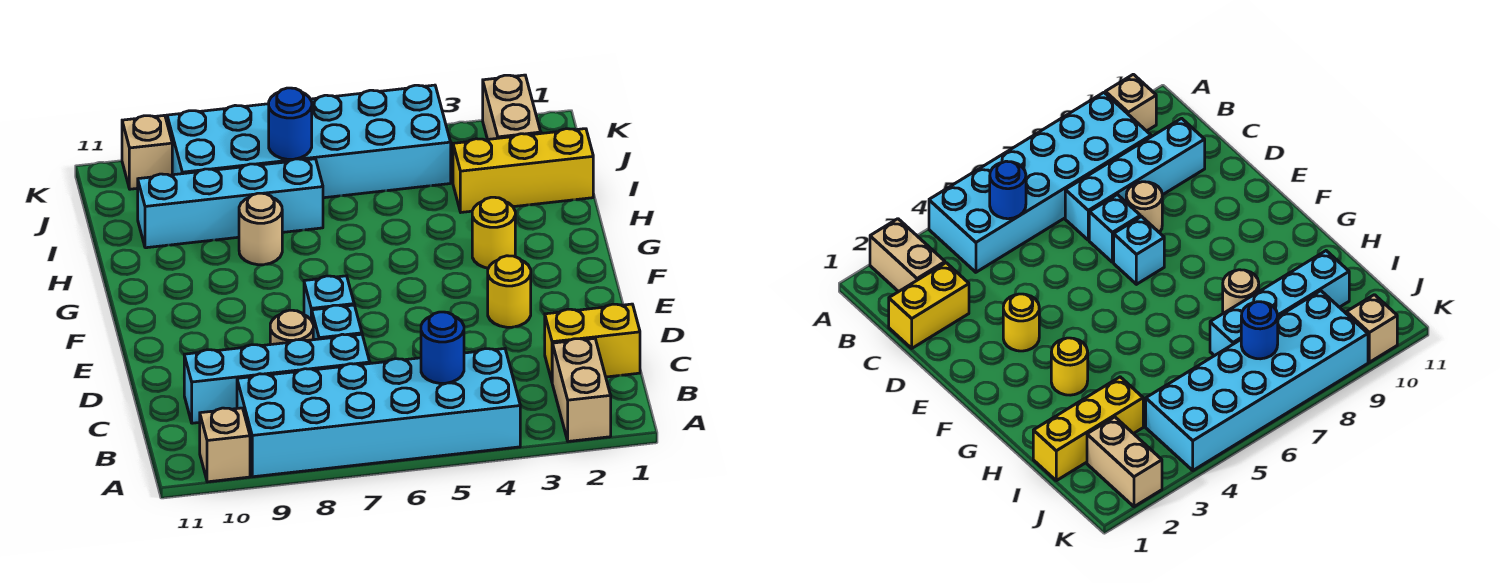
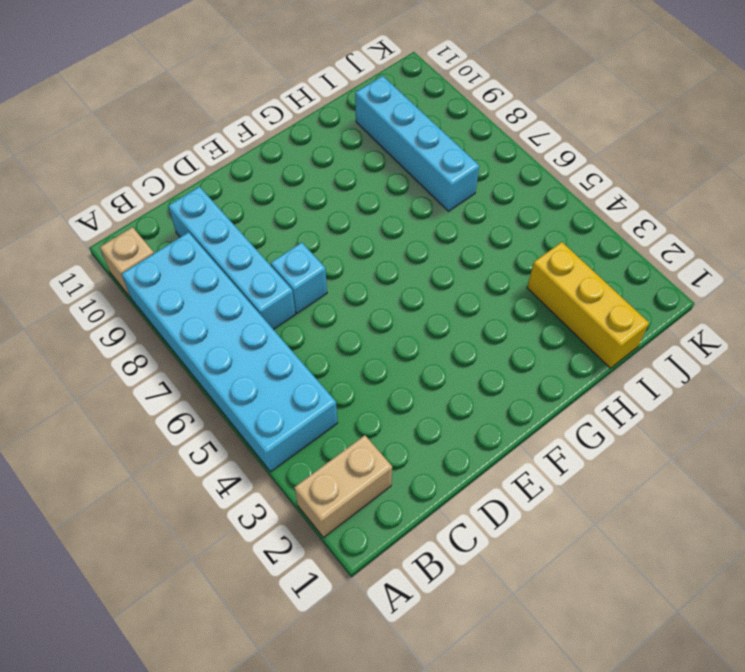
none -> yellow brick C1:C2 level 1
none -> tan round brick D8 level 1
none -> yellow round brick E3 level 1

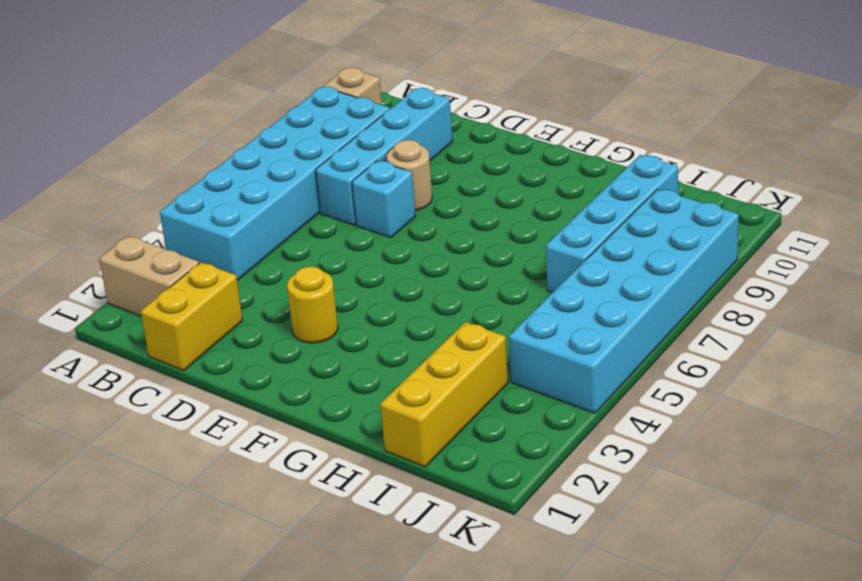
none -> cyan brick E7 level 1
none -> yellow round brick G3 level 1
none -> tan round brick H8 level 1

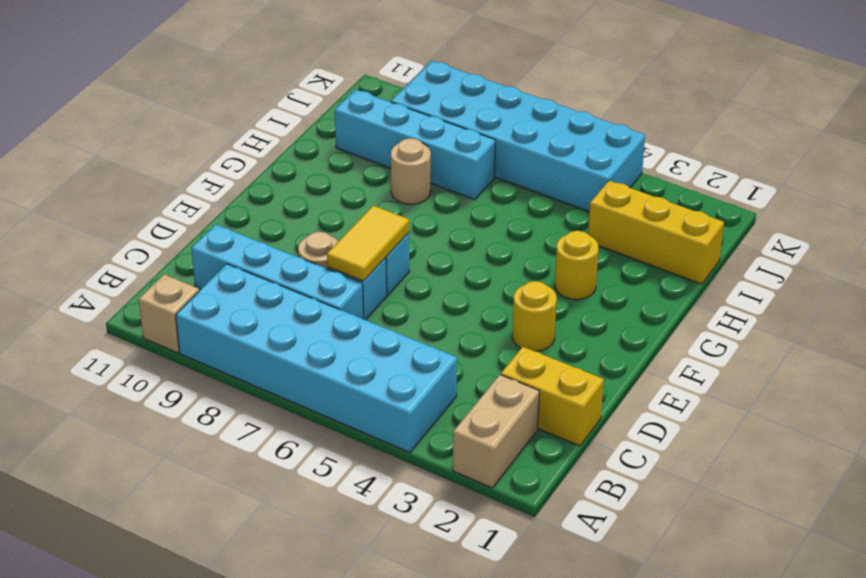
yellow tile D7:E7 level 2 -> none
none -> tan brick J2:K2 level 1
none -> tan brick K10 level 1
none -> blue round brick B5 level 2

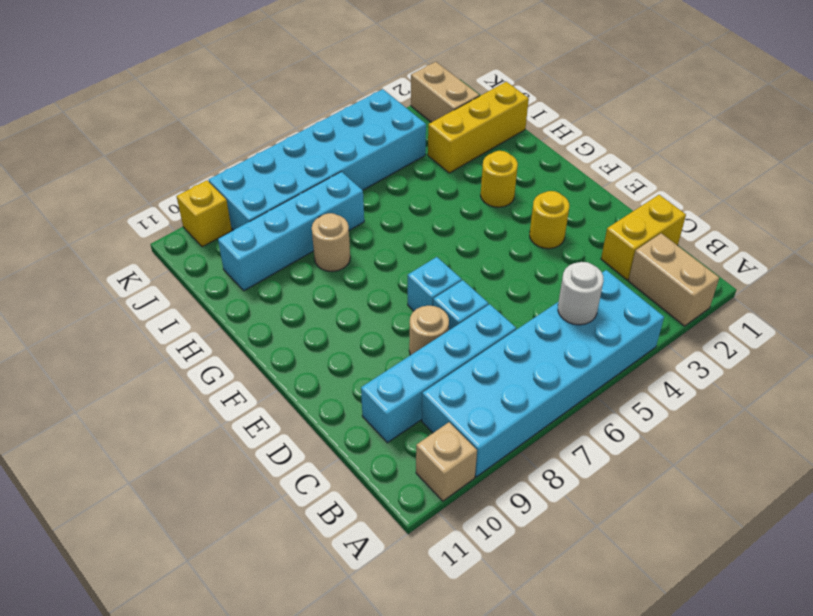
white round brick B5 level 2 -> blue round brick B5 level 2
yellow brick K10 level 1 -> tan brick K10 level 1
none -> blue round brick J7 level 2

